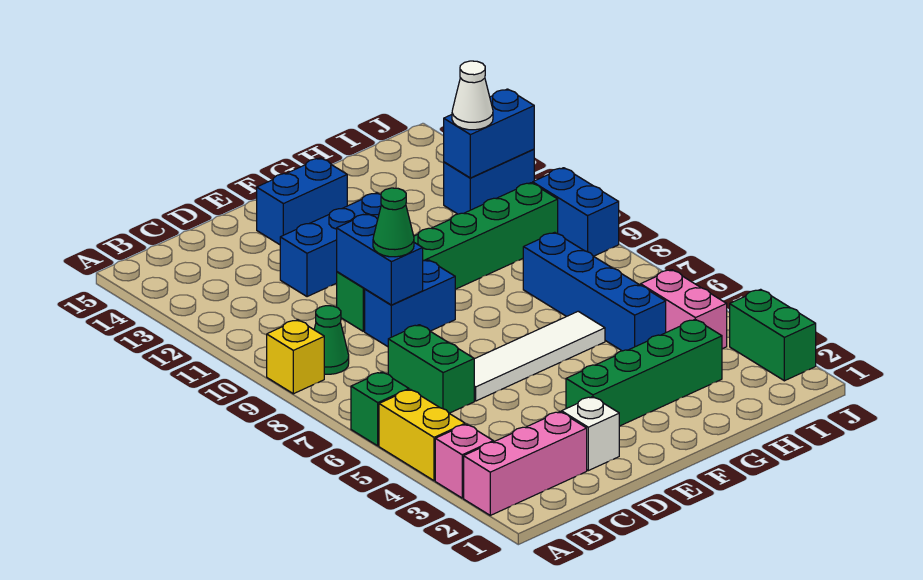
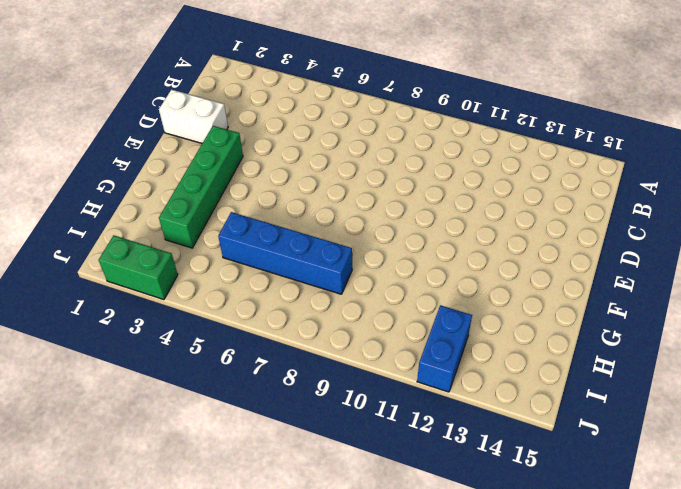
white brick D1:D2 level 1 -> white brick D2 level 1
none -> pink brick A2:C2 level 1
none -> pink brick A3 level 1
none -> yellow brick A4:A5 level 1

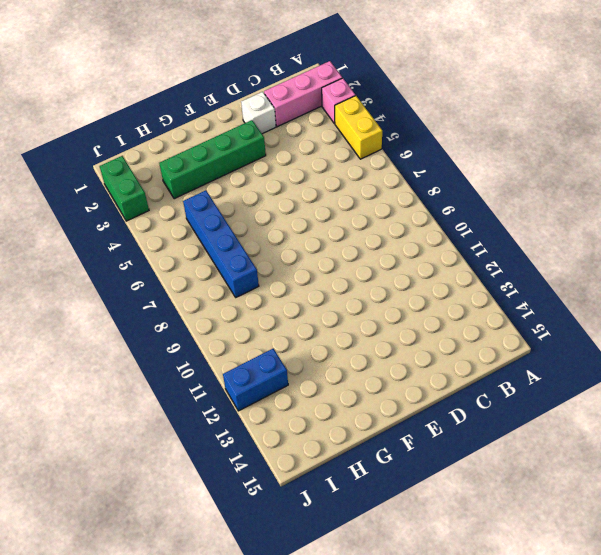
none -> green brick A6 level 1
none -> yellow brick A9 level 1
none -> green cone B9 level 1

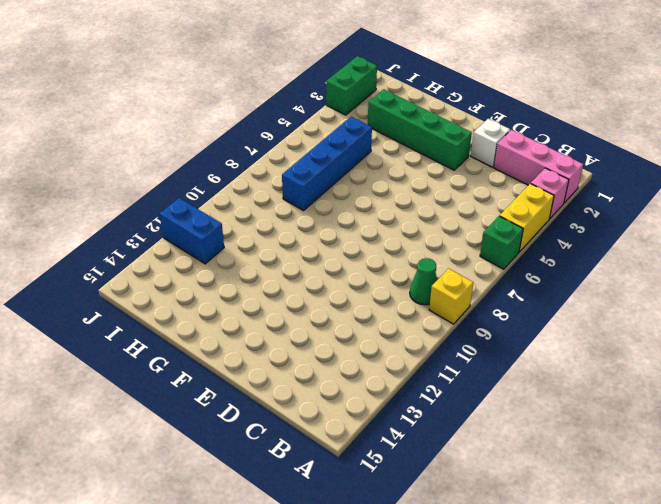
none -> green brick C6:C7 level 1
none -> white tile D6:G6 level 1
none -> blue brick D9:E9 level 1

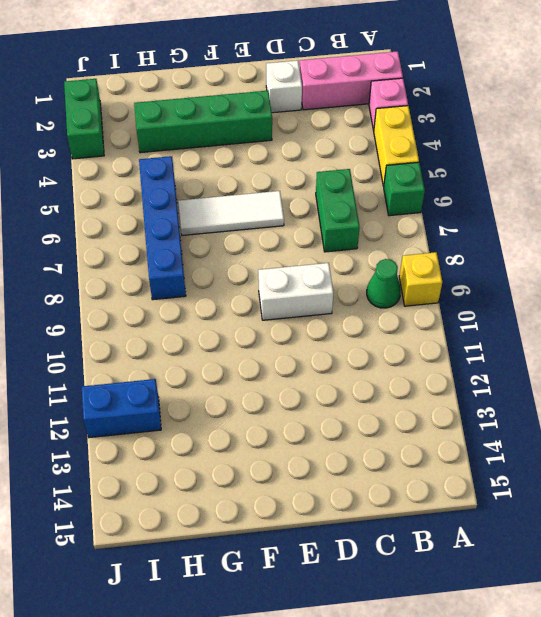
white brick D9:E9 level 1 -> blue brick D9:E9 level 1
white tile E6:G6 level 1 -> white tile D6:G6 level 1
none -> green brick D10:I10 level 1
none -> blue brick D12:F12 level 1
none -> blue brick E14:F14 level 1

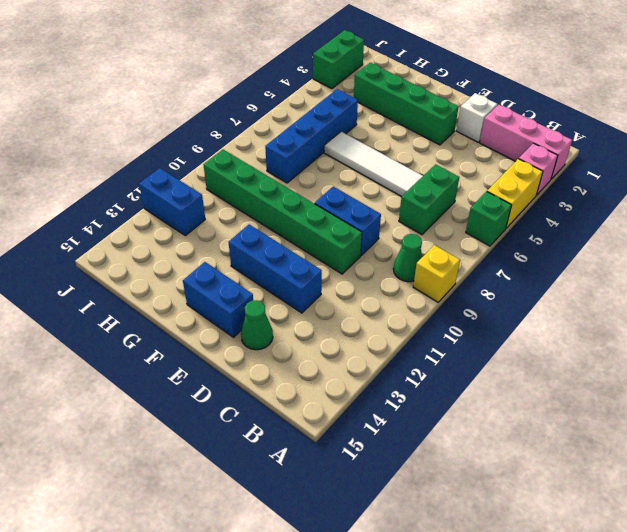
green cone D14 level 1 -> green cone D9 level 3
none -> pink brick I4:I5 level 1
none -> blue brick J9:J10 level 1
none -> blue brick D9:D10 level 2

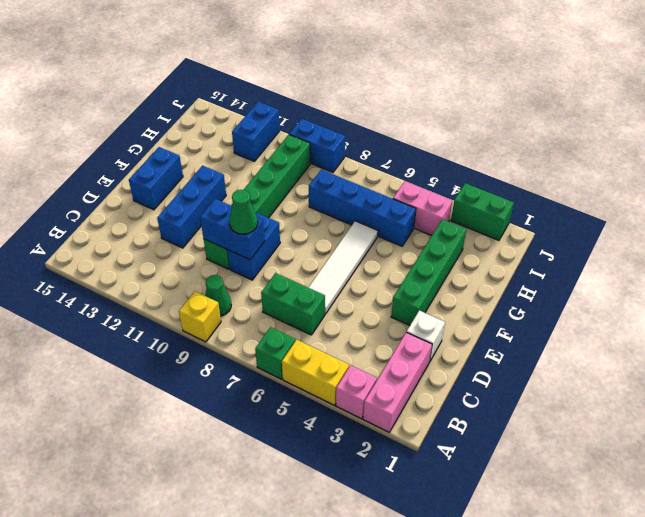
none -> blue brick I12:J12 level 2
none -> white cone I12 level 3

